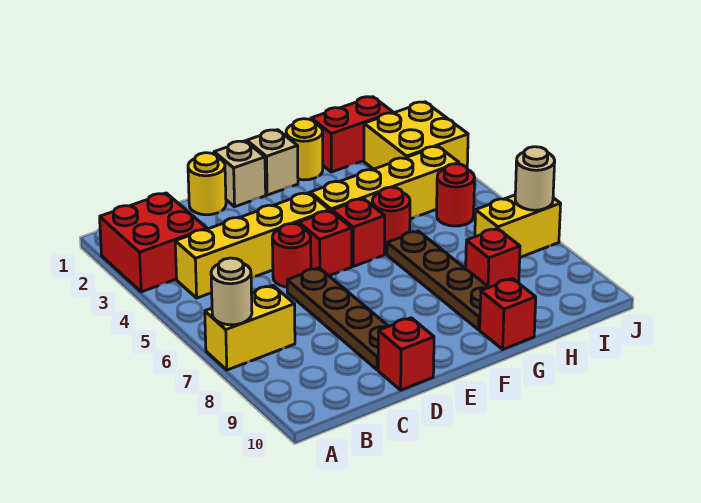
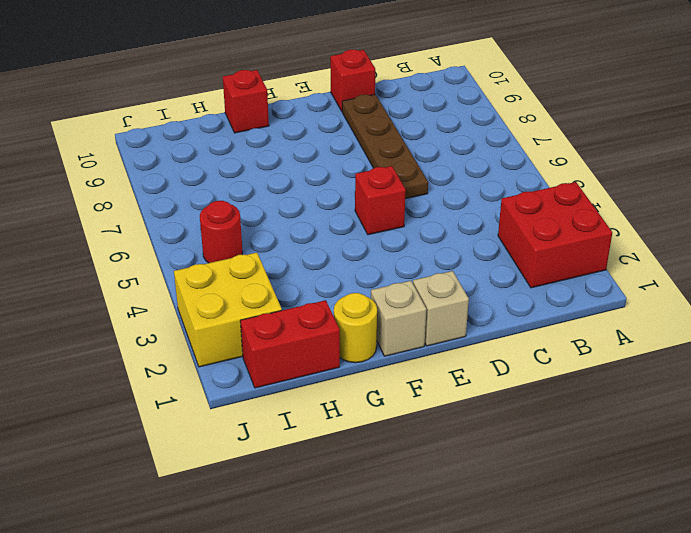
none -> yellow brick A7:B7 level 1
none -> yellow brick B4:E4 level 1
none -> yellow round brick D1 level 1

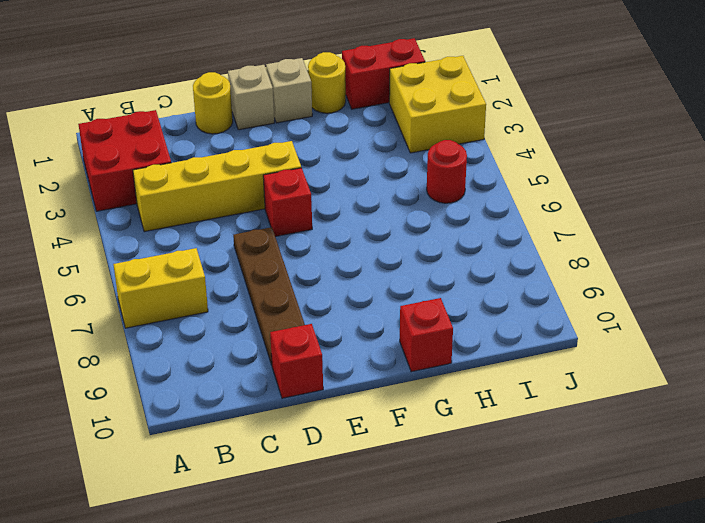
none -> red round brick D5 level 1
none -> yellow brick F4:I4 level 1
none -> red brick F5 level 1

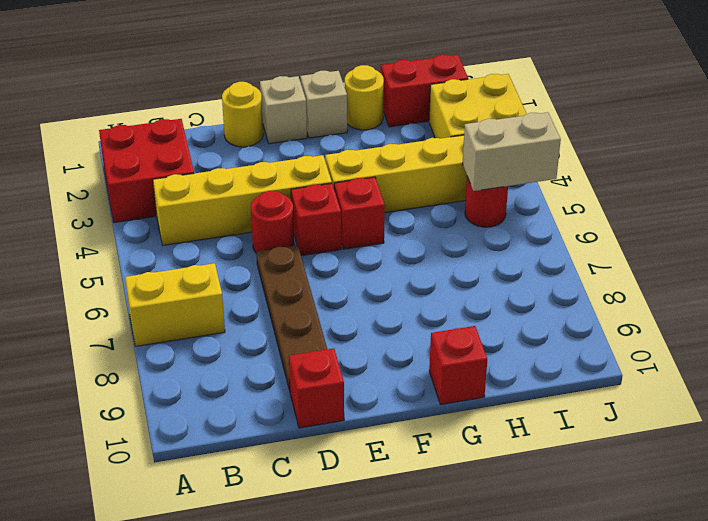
tan brick I5:J5 level 2 -> none
none -> red round brick G5 level 1
none -> brown plate G6:G9 level 1
none -> red brick H8 level 1

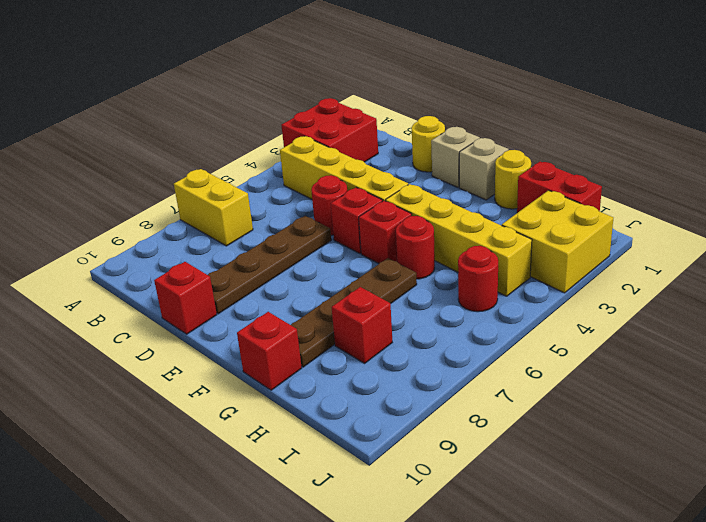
none -> yellow brick I7:J7 level 1
none -> tan round brick A7 level 2
none -> tan round brick J7 level 2

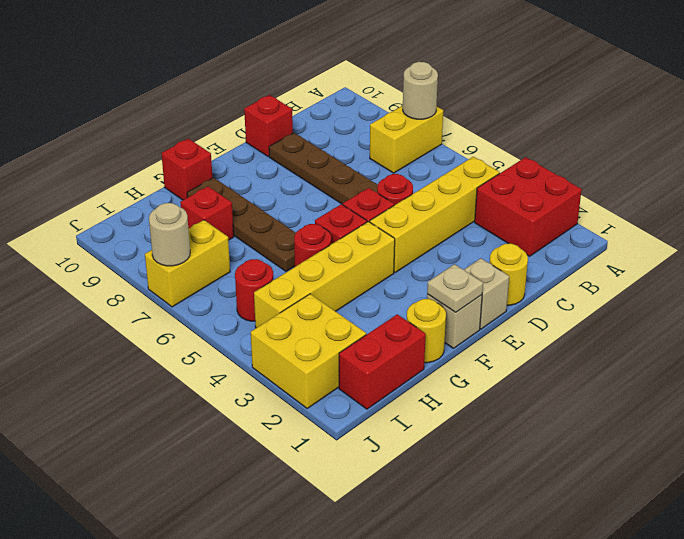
tan plate F1 level 2 -> none

